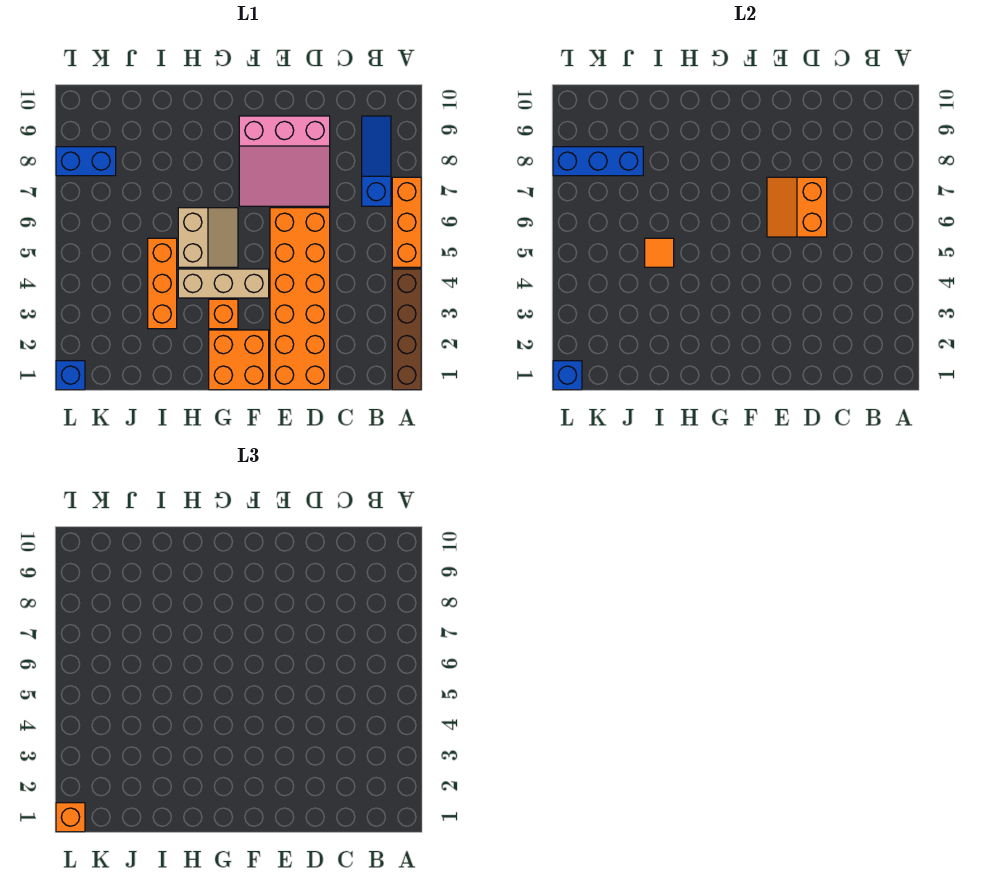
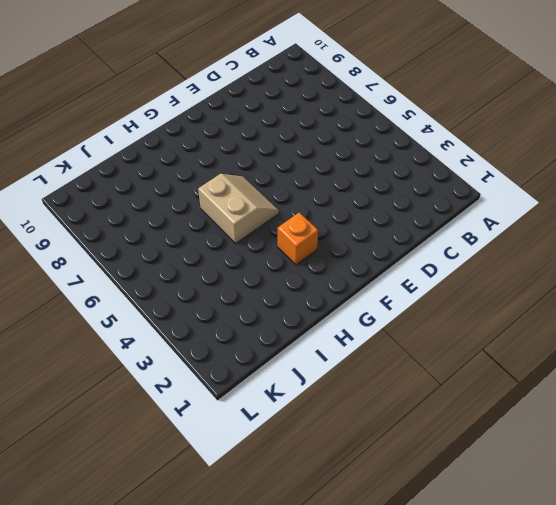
none -> brown brick A1:A4 level 1
none -> orange brick A5:A7 level 1
none -> blue slope B7:B9 level 1 top 7

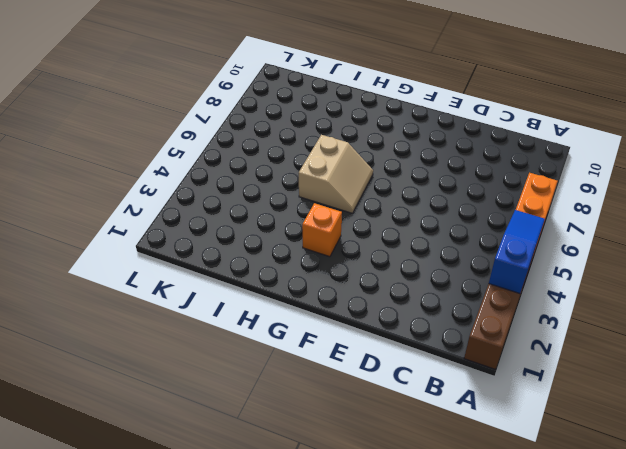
blue slope A3:A5 level 2 top 3 -> blue slope B7:B9 level 1 top 7
none -> orange brick D1:E6 level 1
none -> pink slope D7:F9 level 1 top 9
none -> orange brick F1:G2 level 1

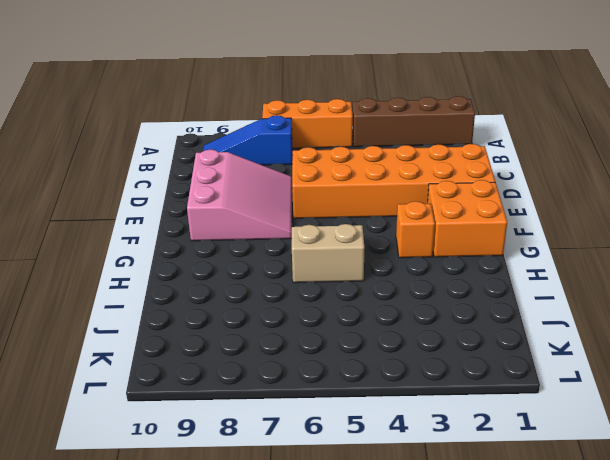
none -> tan brick F4:H4 level 1
none -> orange brick I3:I5 level 1
none -> blue brick K8:L8 level 1

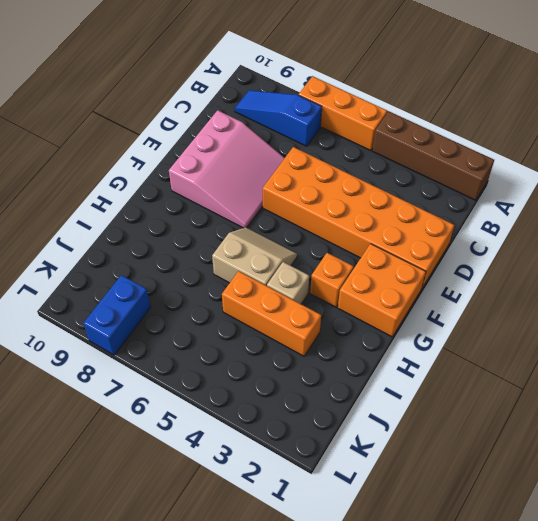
tan brick H4 level 1 -> tan brick F4:H4 level 1
none -> blue brick L1 level 1
none -> orange slope D6:E7 level 2 top D
none -> orange tile I5 level 2

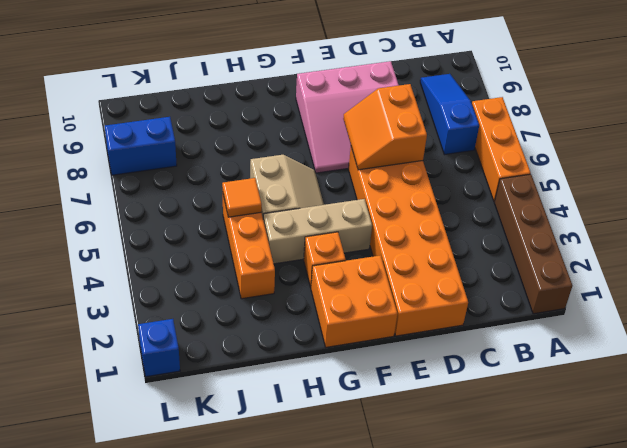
none -> blue brick J8:L8 level 2
none -> blue brick L1 level 2
none -> orange brick L1 level 3

